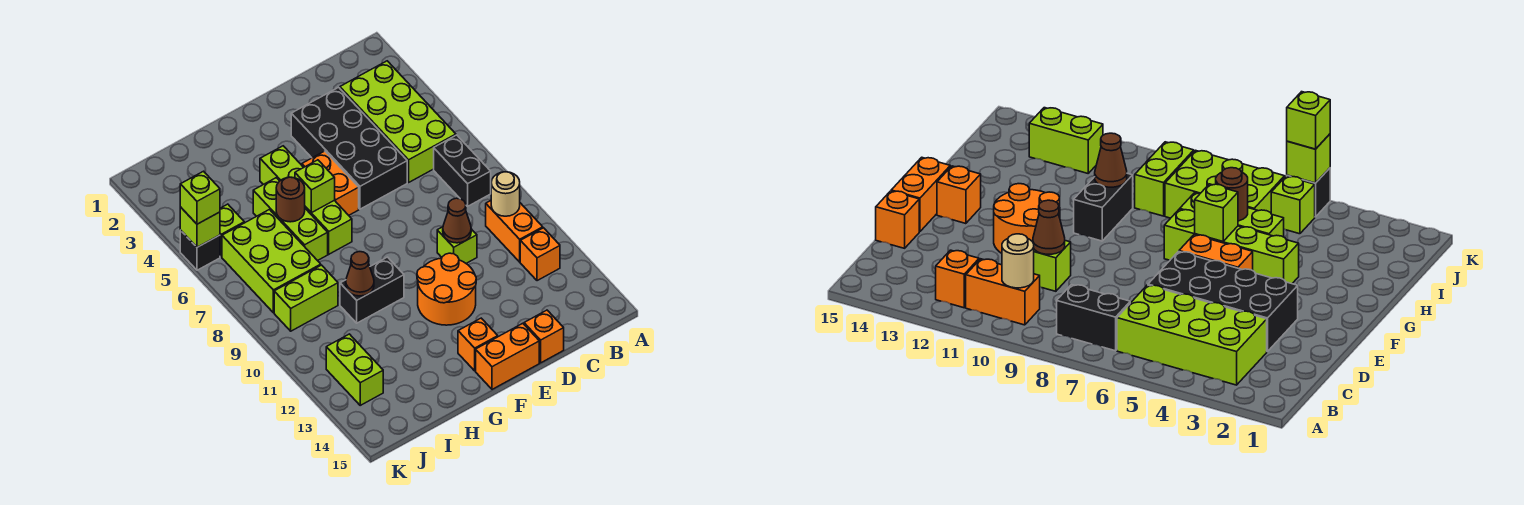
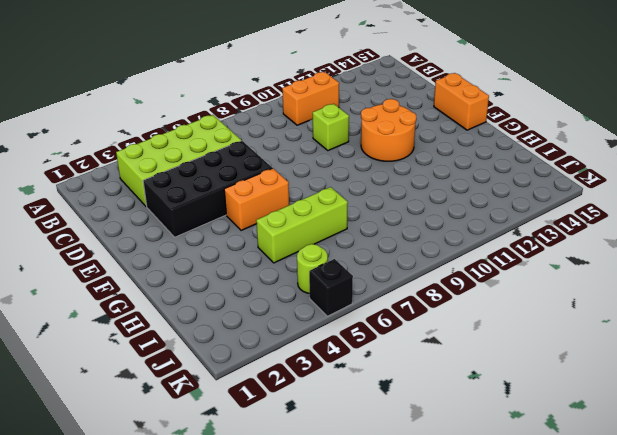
lime round brick J5 level 1 -> lime brick J5 level 1
none -> black brick B7:B8 level 1
none -> orange brick B12 level 1
none -> orange brick D15 level 1

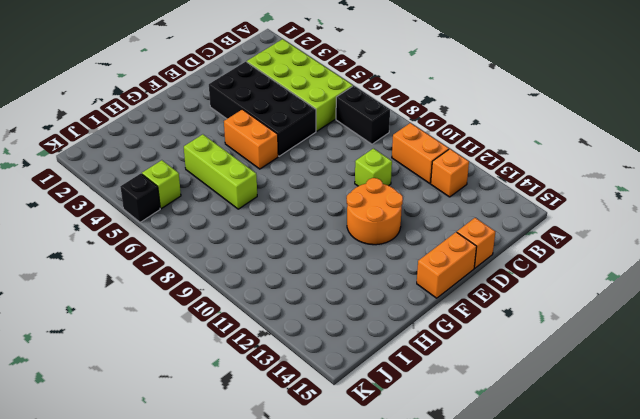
none -> orange brick F14 level 1
none -> lime brick G4:G7 level 1
none -> black brick G10:H10 level 1

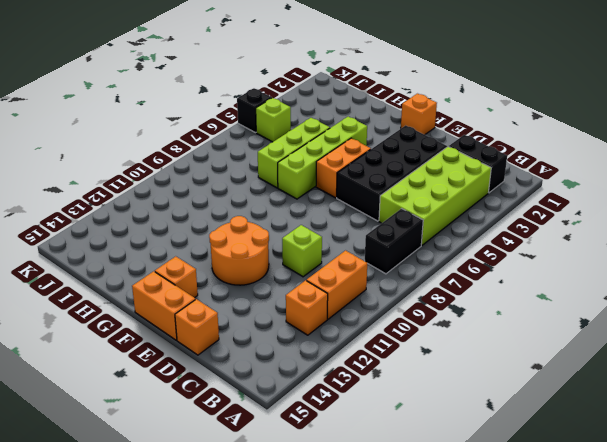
black brick B2:C2 level 1 -> black brick G10:H10 level 1
orange brick F1 level 1 -> none
none -> lime brick I6:J8 level 1
none -> lime brick I9:J9 level 1
none -> lime brick J12:J13 level 1

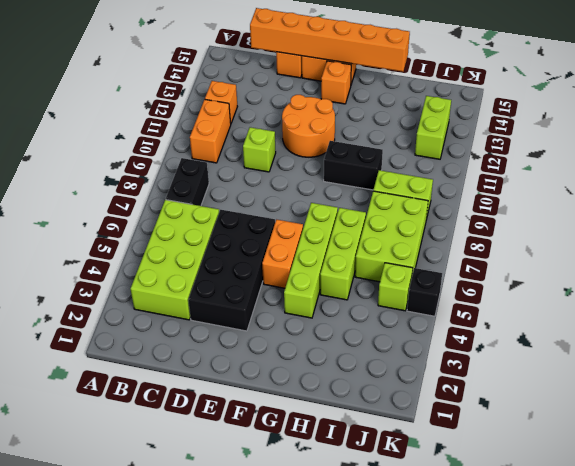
orange brick C15:H15 level 2 -> none
none -> tan round brick B10 level 2
none -> brown cone D10 level 2
none -> lime brick G6 level 2

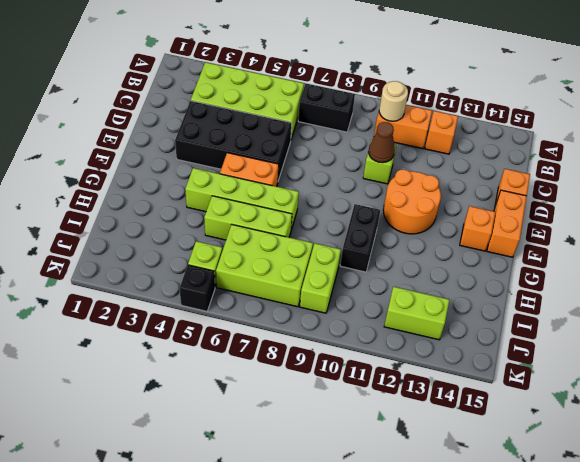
none -> lime brick G6 level 2
none -> brown round brick H6 level 2
none -> brown cone H10 level 2

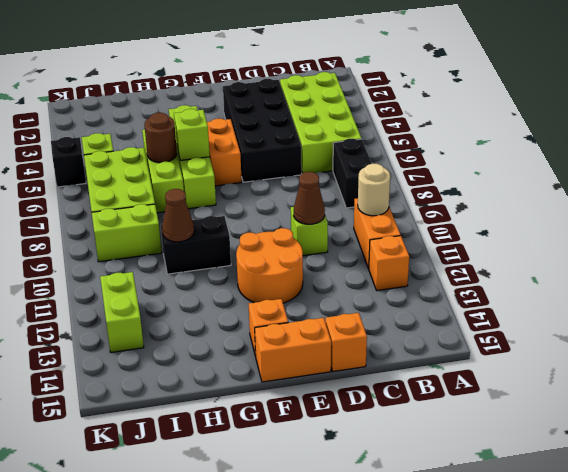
none -> lime brick K5 level 2
none -> lime brick K5 level 3

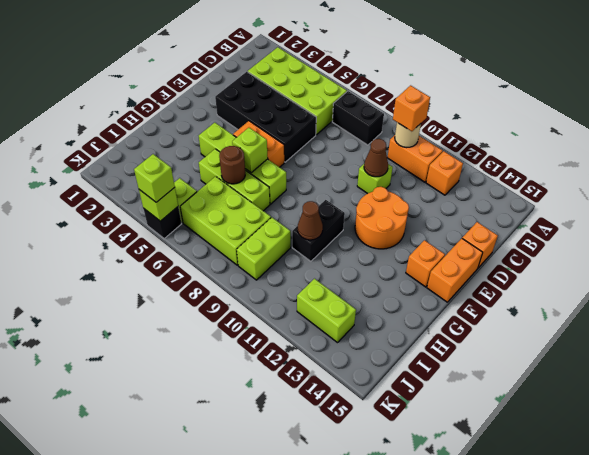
orange brick B10 level 3 -> none

